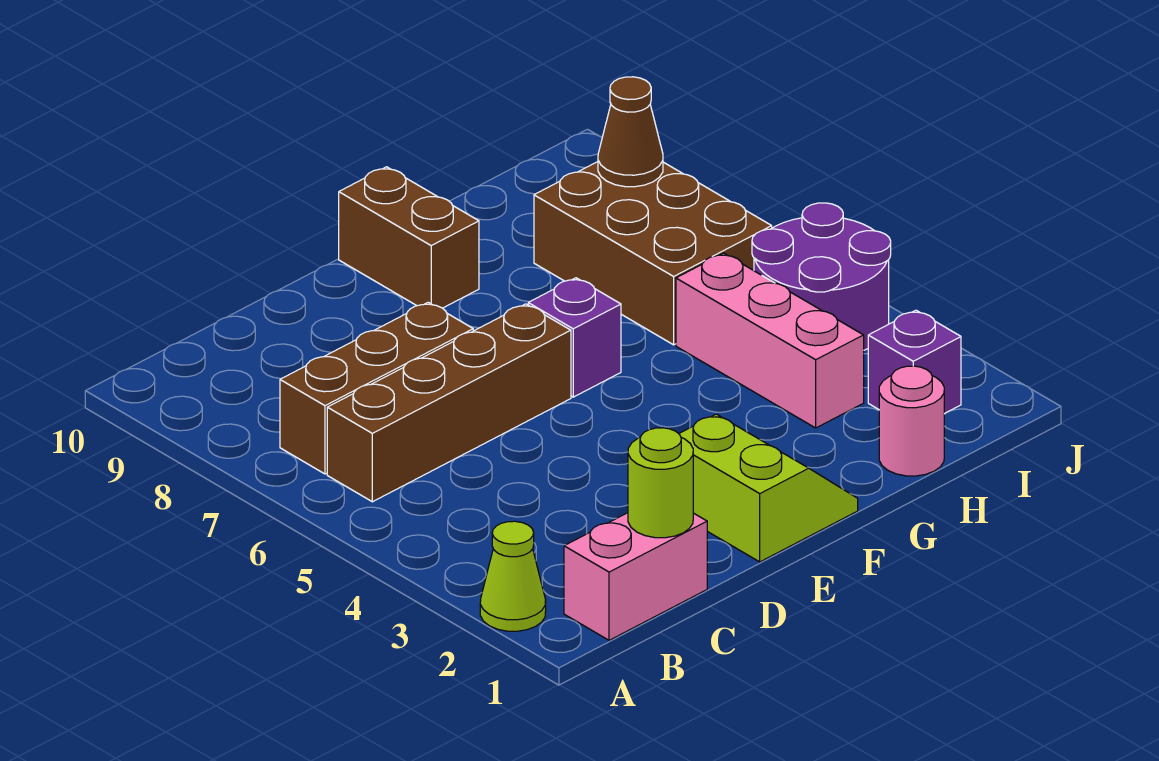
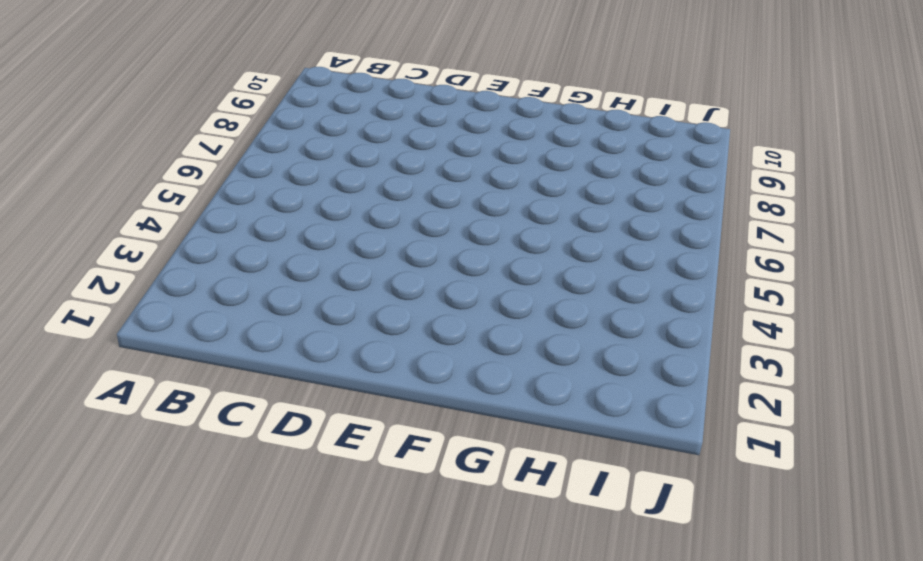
none -> lime cone A2 level 1
none -> pink brick B1:C1 level 1
none -> brown brick B6:E6 level 1

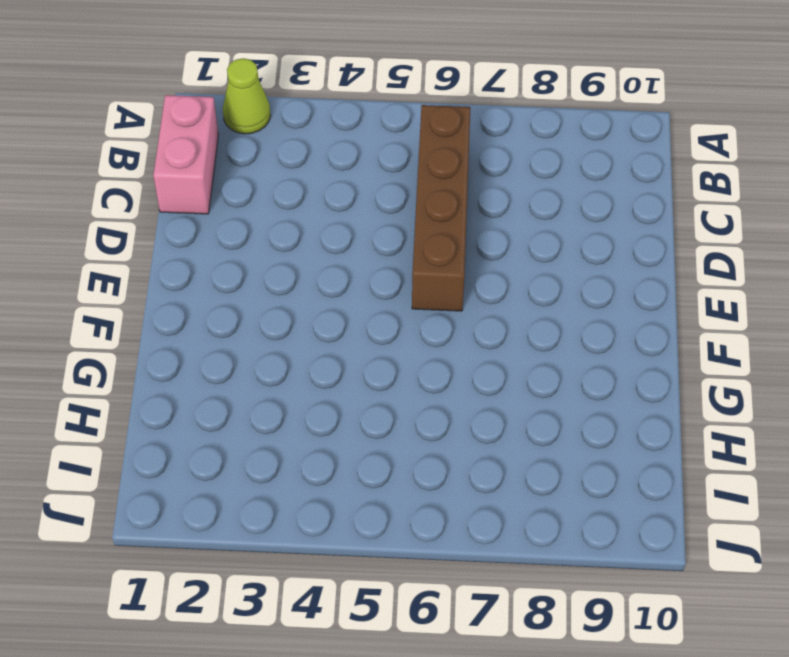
none -> brown brick B7:D7 level 1
none -> lime slope E1:F2 level 1 top E
none -> purple brick F6 level 1

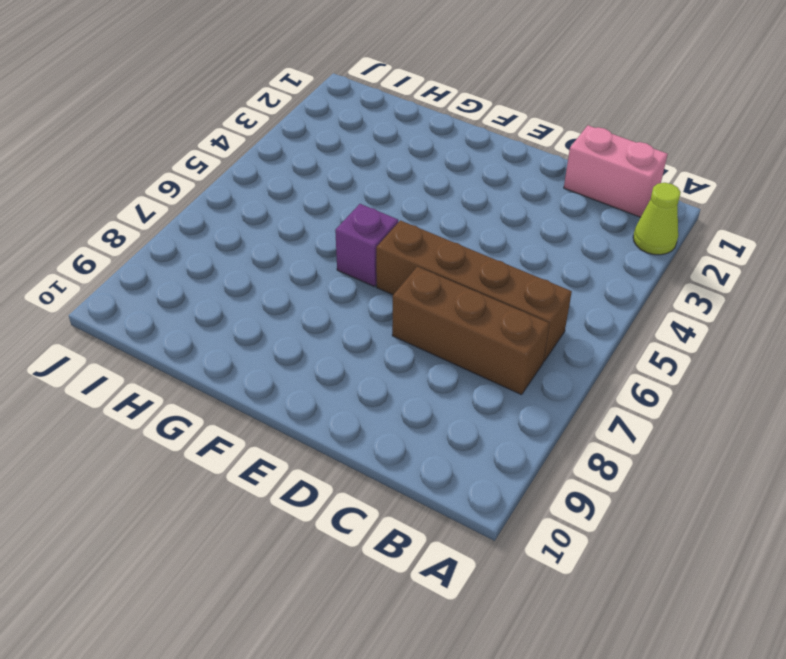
none -> lime slope E1:F2 level 1 top E
none -> brown brick F9:F10 level 1
none -> pink round brick H1 level 1

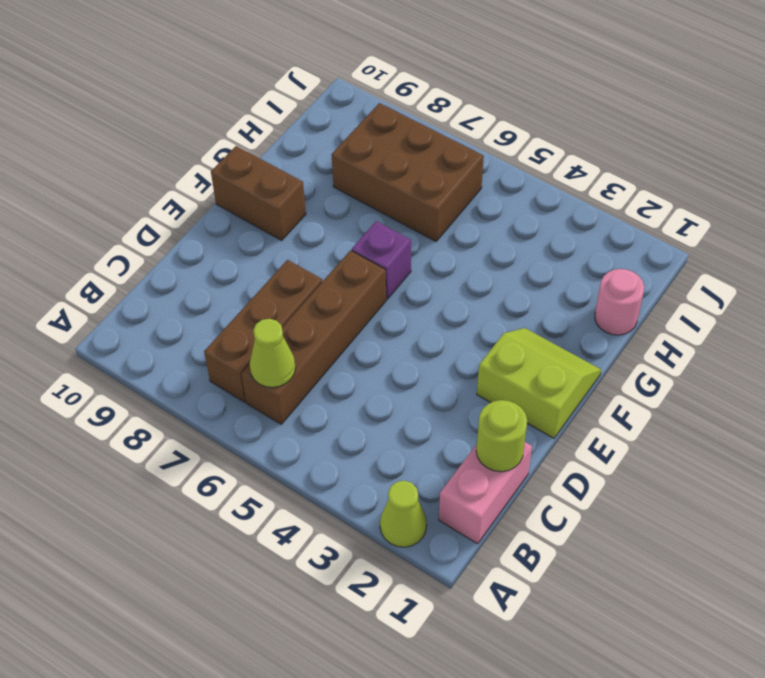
lime cone B6 level 2 -> none
none -> pink brick H3:H5 level 1
none -> purple brick I2 level 1
none -> purple round brick I4:J5 level 1

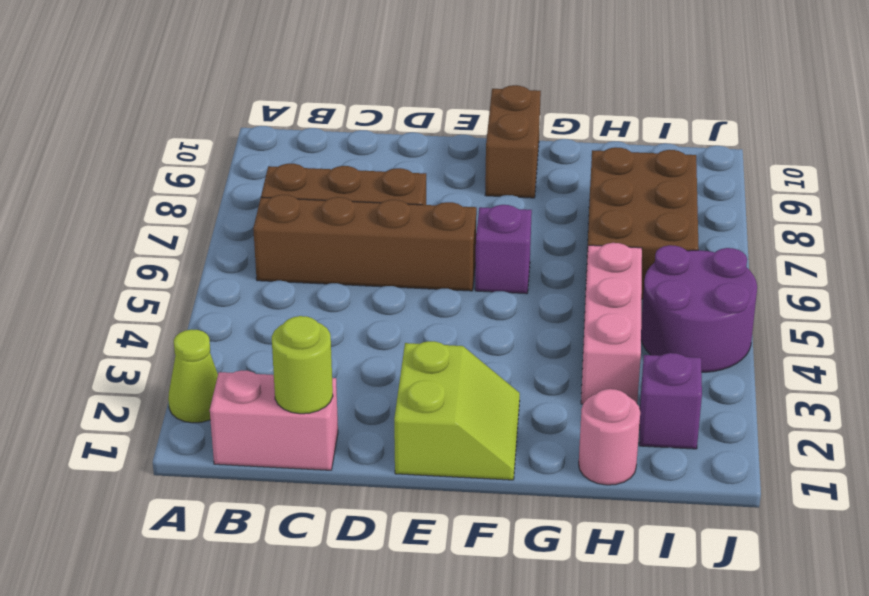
none -> brown cone I8 level 2

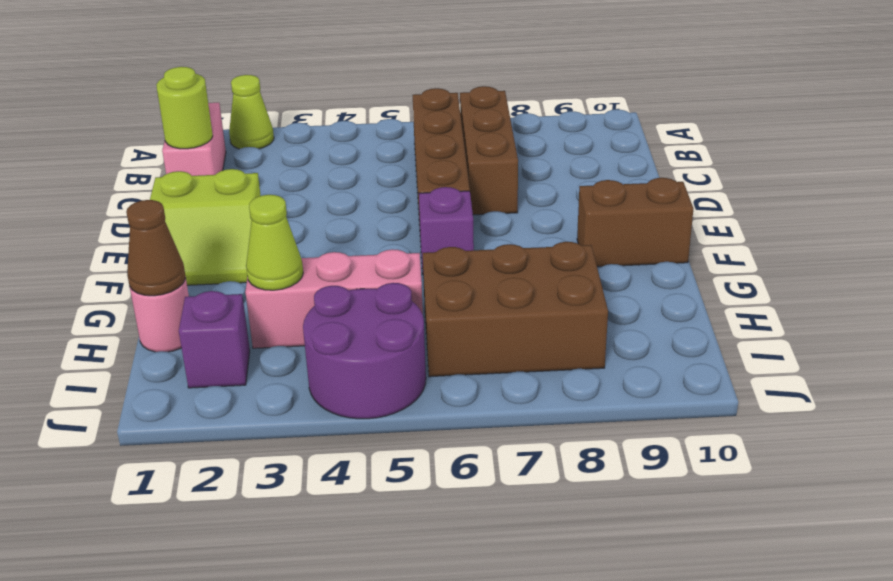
brown cone H1 level 2 -> brown cone I8 level 2
lime cone H3 level 2 -> none

